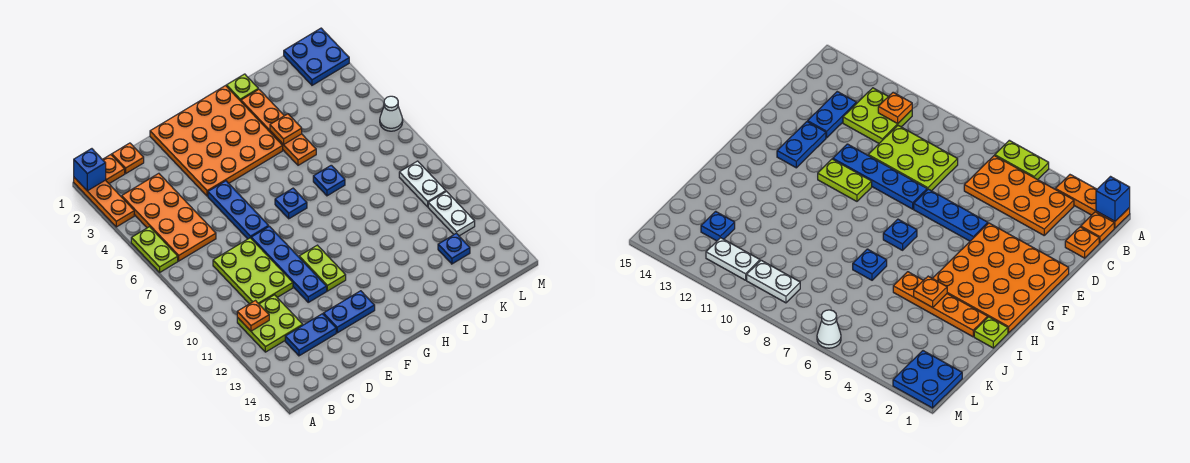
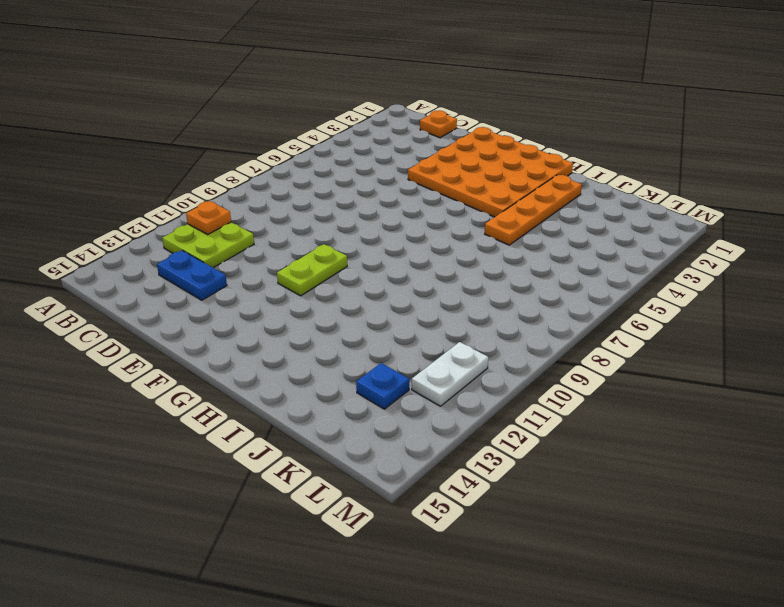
none -> orange plate A1:A3 level 1
none -> lime plate A5:A6 level 1
none -> orange plate B1 level 1

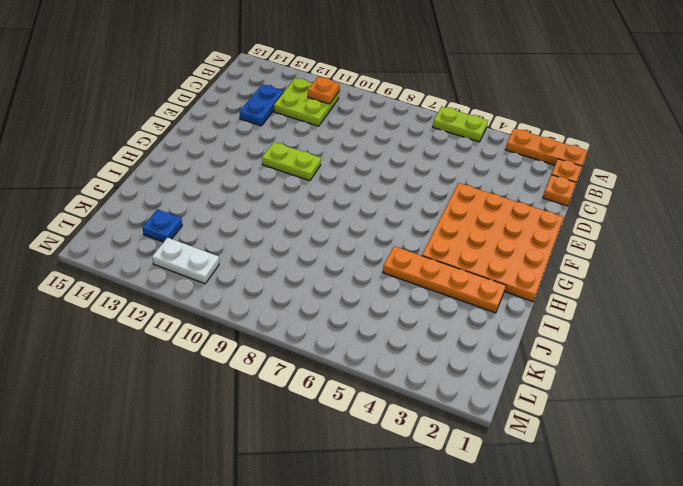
none -> orange plate B3:C6 level 1
none -> lime plate C8:D10 level 1
none -> blue plate E5:E7 level 1

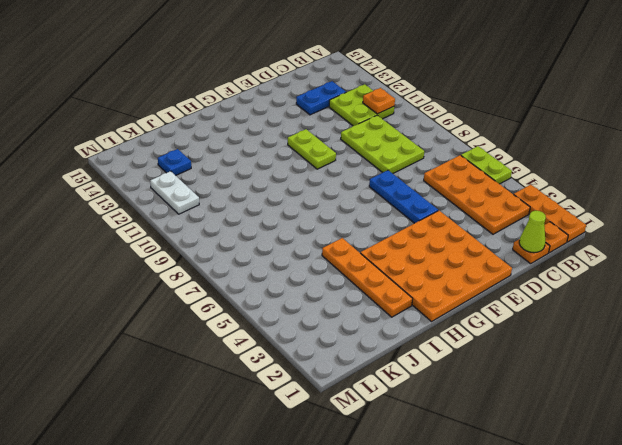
lime cone C1 level 2 -> none
none -> blue plate E8:E11 level 1
none -> blue plate E13:F13 level 1
none -> blue plate G7 level 1

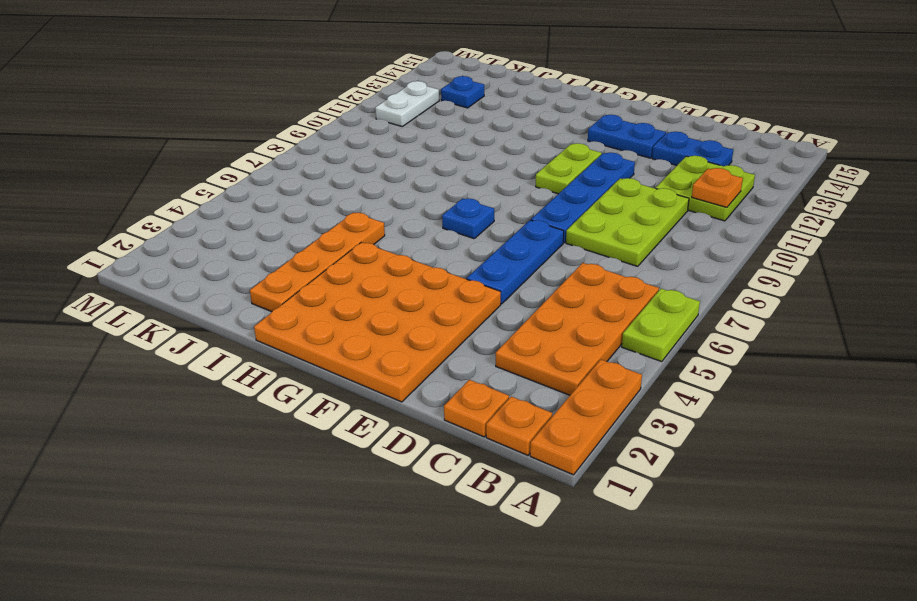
none -> lime plate I1 level 1
none -> blue plate I7 level 1
none -> blue plate L1:M2 level 1

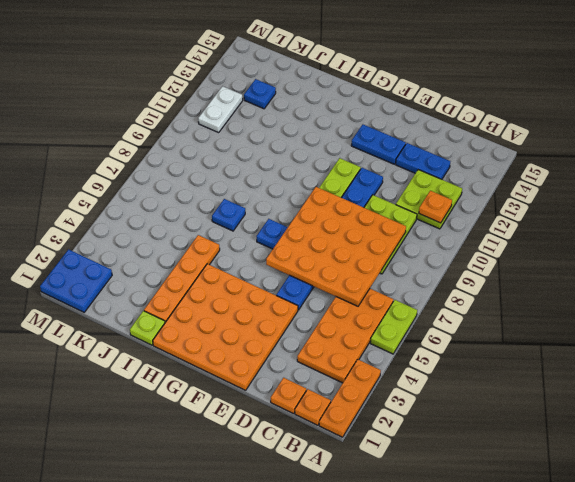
orange plate C6:F9 level 2 -> none
none -> white plate L9:L10 level 1
none -> white cone M6 level 1
none -> blue brick A1 level 2

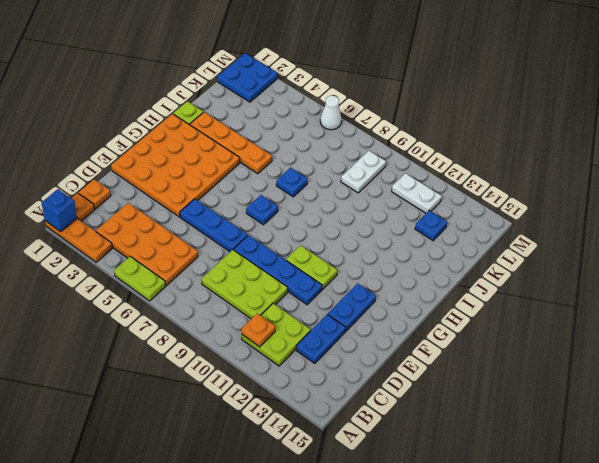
white plate K9:L9 level 1 -> white plate L9:L10 level 1
none -> orange plate I4 level 2

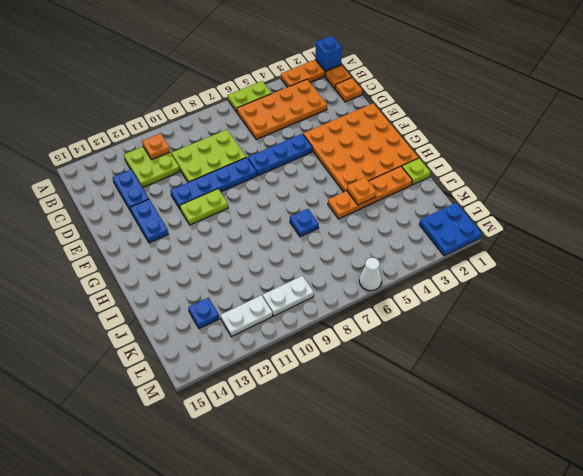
none -> blue plate G7 level 1

